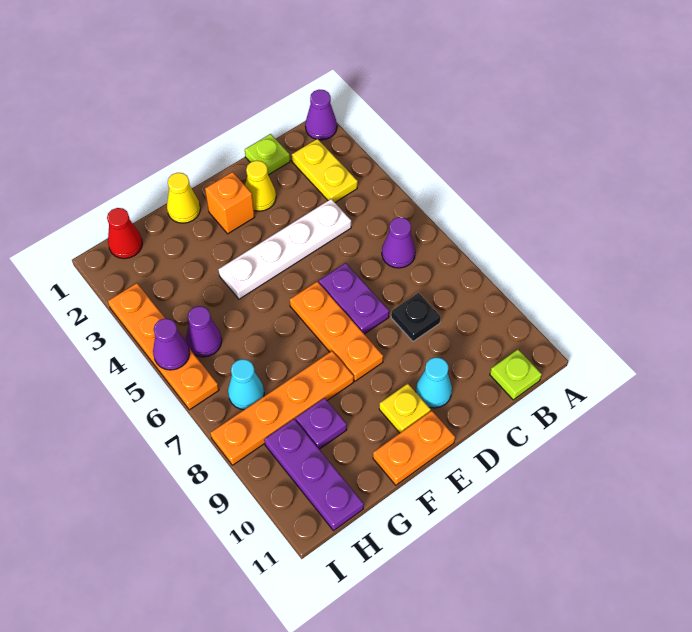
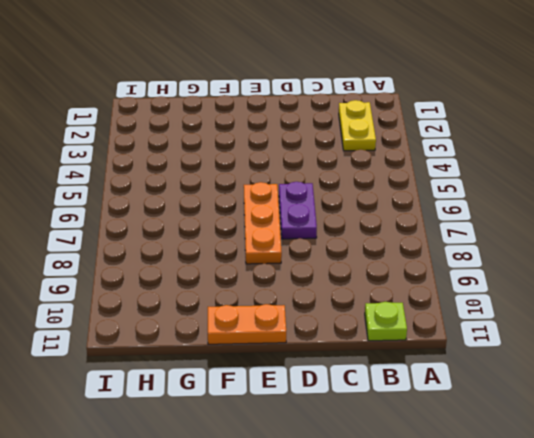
none -> purple cone A1 level 1
none -> purple cone B6 level 1
none -> lime plate C1 level 1

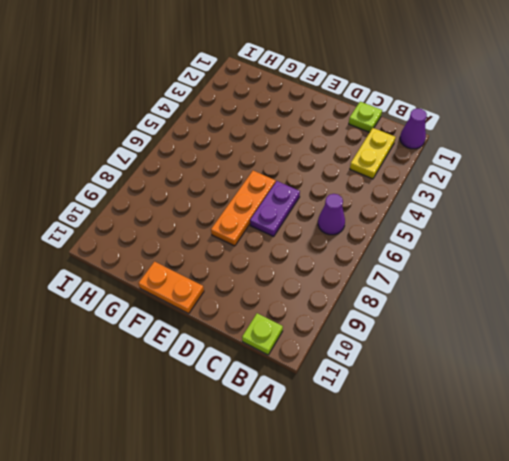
none -> white plate C4:F4 level 1
none -> black plate C8 level 1
none -> yellow cone D2 level 1

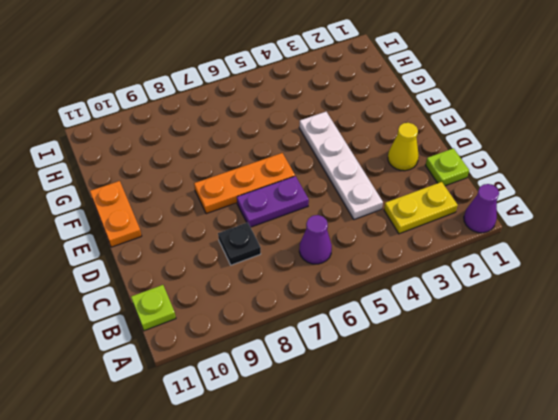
none -> cyan cone D10 level 1
none -> orange brick E2 level 1
none -> yellow plate E10 level 1

